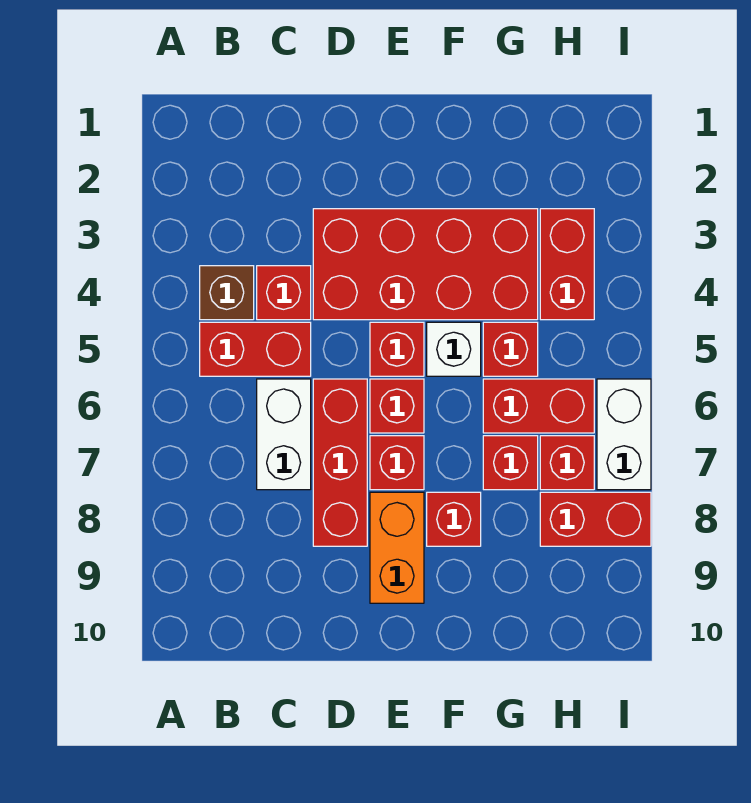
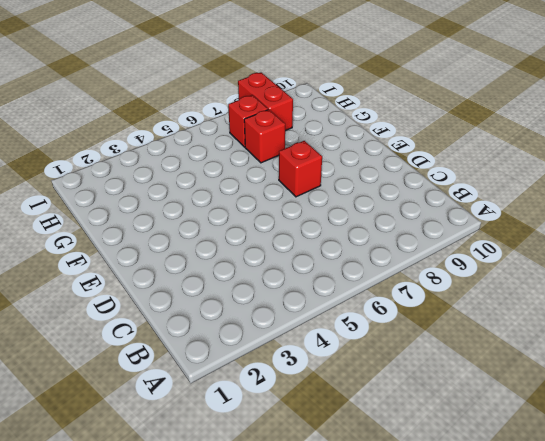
none -> brown brick B4 level 1
none -> red brick B5:C5 level 1
none -> red brick C4 level 1

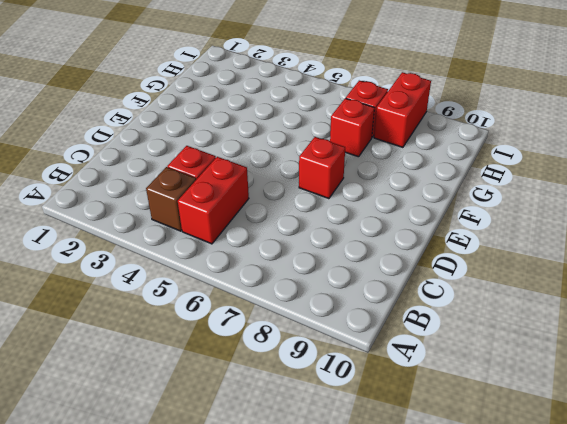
none -> white brick C6:C7 level 1
none -> red brick D3:G4 level 1
none -> red brick D6:D8 level 1

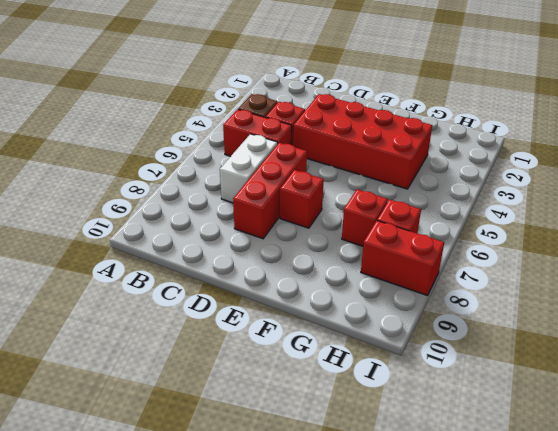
none -> red brick E5 level 1
none -> red brick E6 level 1
none -> orange brick E8:E9 level 1

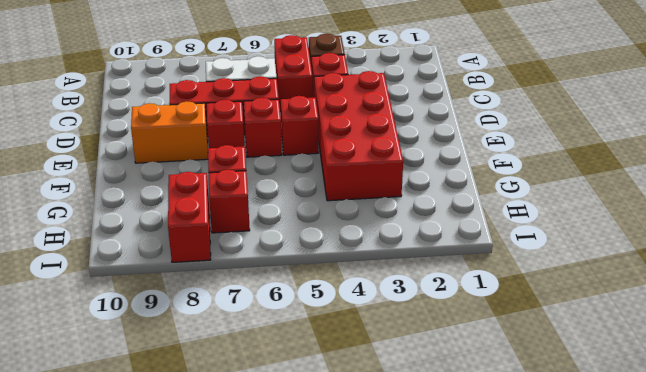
none -> white brick F5 level 1
none -> red brick F8 level 1
none -> red brick G5 level 1

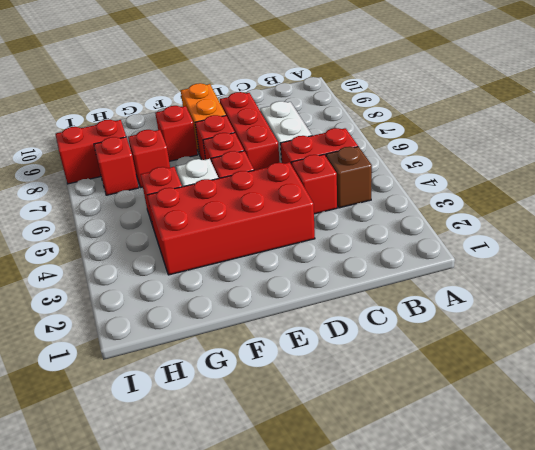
none -> red brick G6:H6 level 1
none -> red brick H3:H4 level 1
none -> white brick I6:I7 level 1

